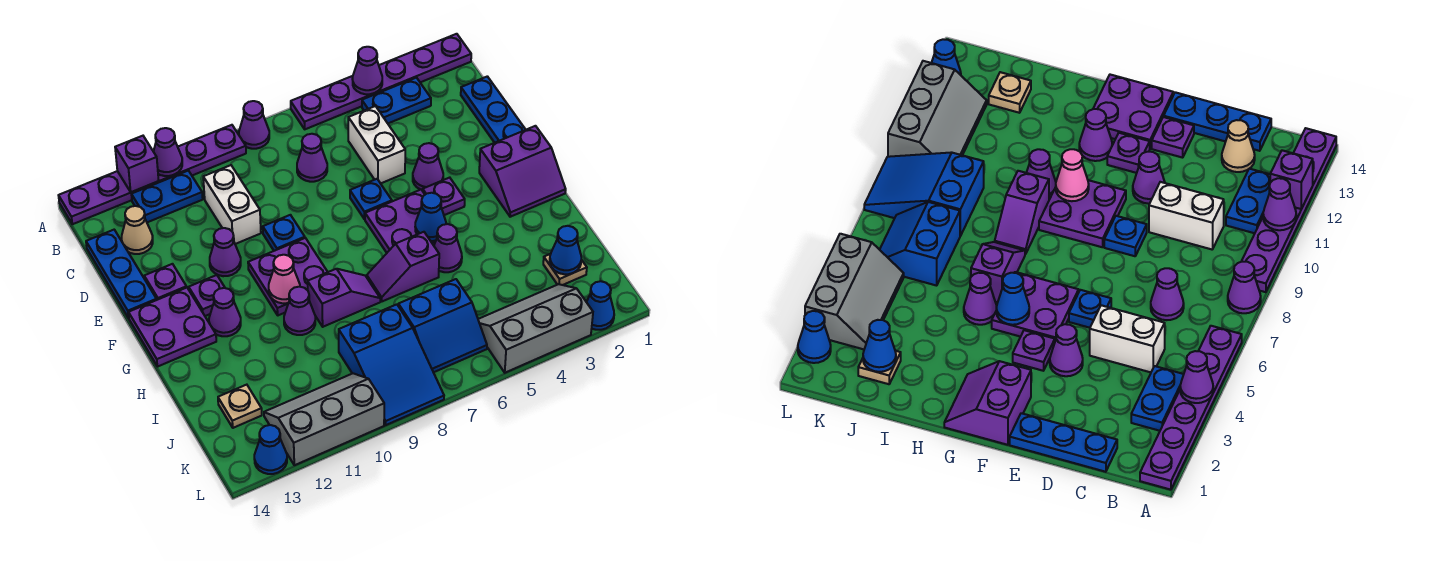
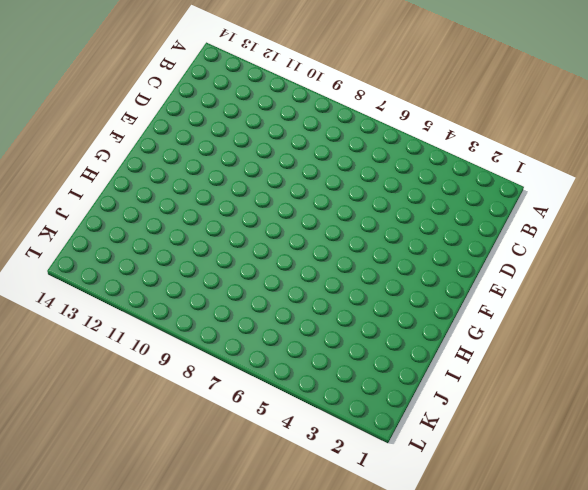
none -> purple plate A1:A6 level 1
none -> purple cone A8 level 1
none -> purple plate A9:A14 level 1
none -> blue plate B3:B4 level 1

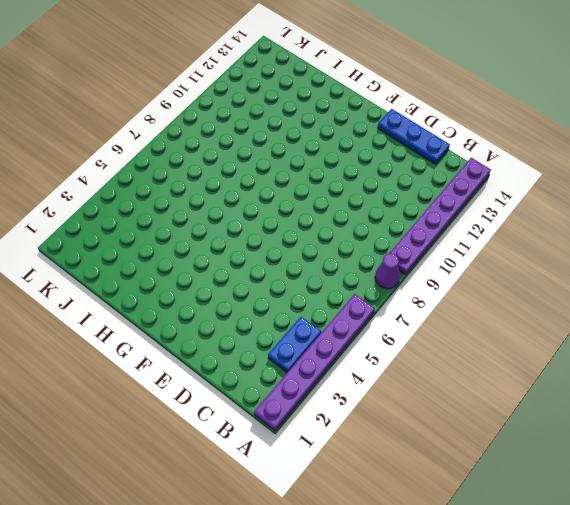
none -> blue plate B11:B12 level 1
none -> blue plate C1:E1 level 1
none -> white brick C5:D5 level 1
none -> purple cone C7 level 1

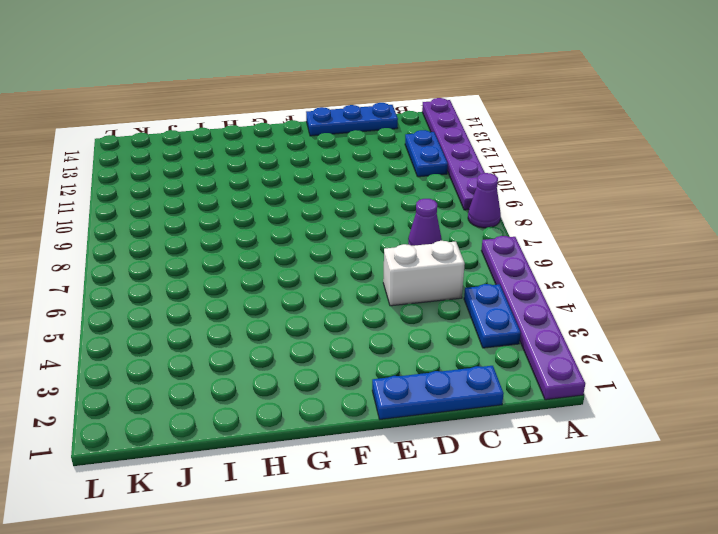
none -> white brick C10:D10 level 1
none -> tan cone C13 level 1
none -> purple cone E4 level 1
none -> blue plate E6 level 1

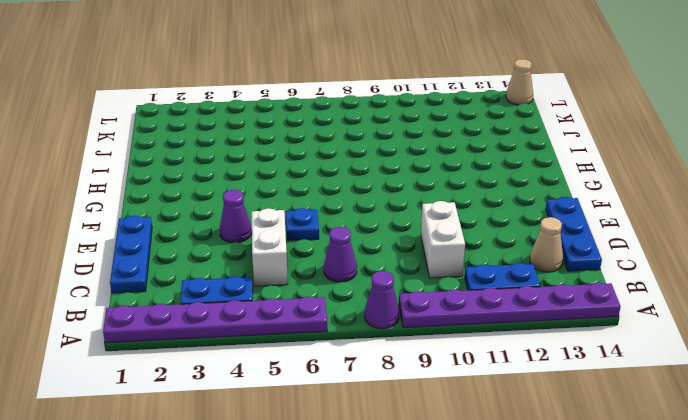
tan cone L14 level 1 -> none
none -> blue plate E9 level 1
none -> purple cone E11 level 1
none -> purple plate E13 level 1
none -> purple slope F1:G2 level 1 top F

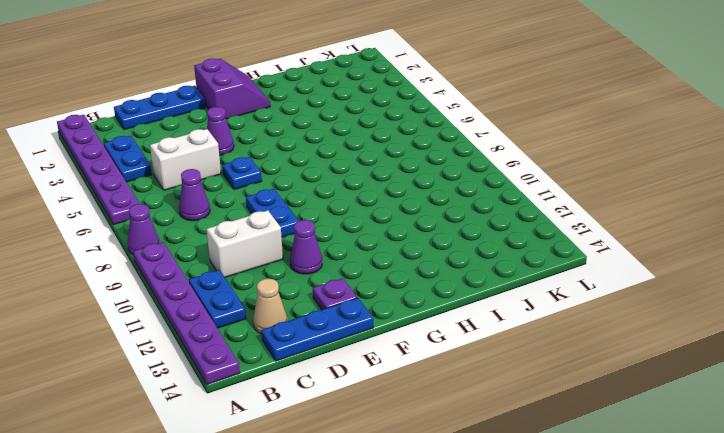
blue plate E8:E9 level 1 -> blue plate E9 level 1
none -> purple plate F4 level 1
none -> purple plate F5:G6 level 1
none -> purple plate F9:G10 level 1
none -> purple plate F12 level 1

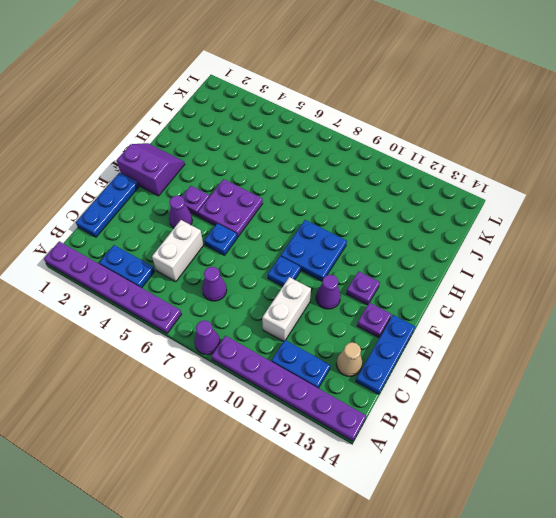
blue plate F9:G10 level 1 -> purple plate F9:G10 level 1
none -> purple plate F13:G14 level 1
none -> purple cone G12 level 1
none -> purple cone H5 level 1
none -> purple slope H6:H7 level 1 top 6

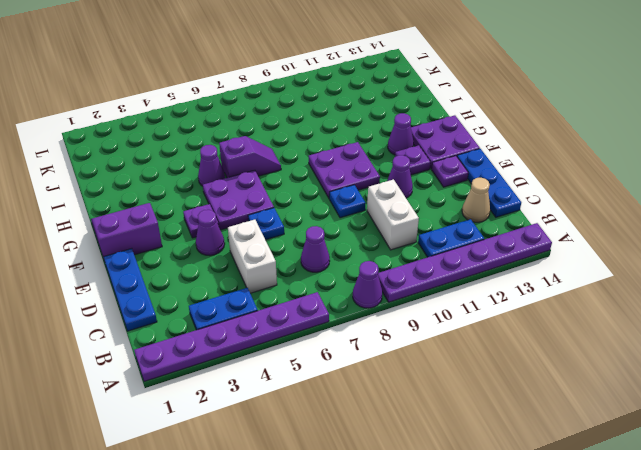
none -> purple slope H8:H9 level 1 top 9
none -> purple cone H10 level 1
none -> tan plate J2 level 1
none -> blue slope J6:K7 level 1 top J

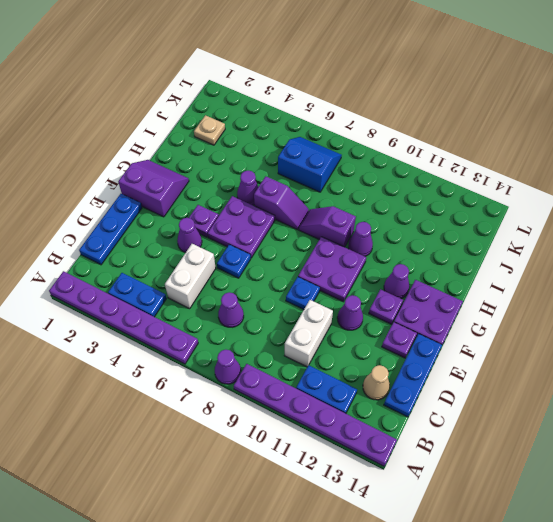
none -> blue slope J8:L9 level 1 top J
none -> tan plate J13 level 1
none -> grey slope K3:L5 level 1 top L
none -> grey slope K10:L12 level 1 top L

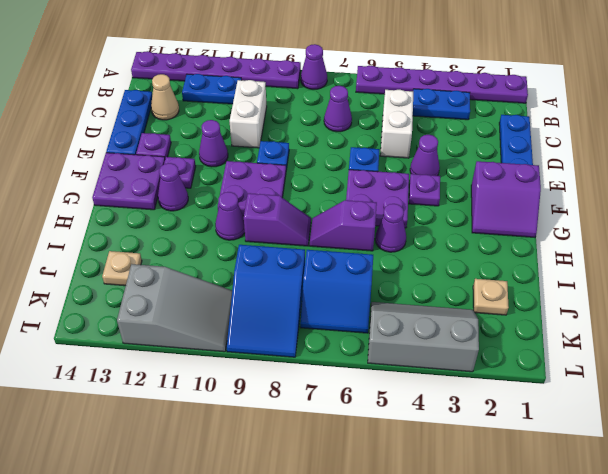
grey slope K10:L12 level 1 top 12 -> grey slope K10:L12 level 1 top L
none -> blue cone L2 level 1
none -> blue cone L13 level 1
none -> purple cone A4 level 2
none -> purple cone A11 level 2

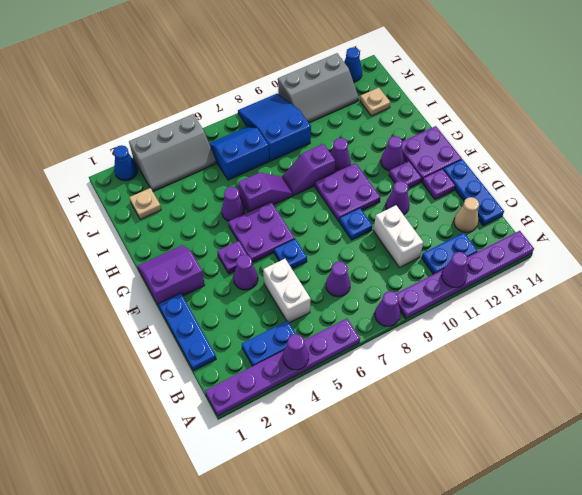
none -> purple brick A12 level 2
none -> blue cone G5 level 2
none -> pink cone G10 level 2
none -> blue cone J2 level 2

